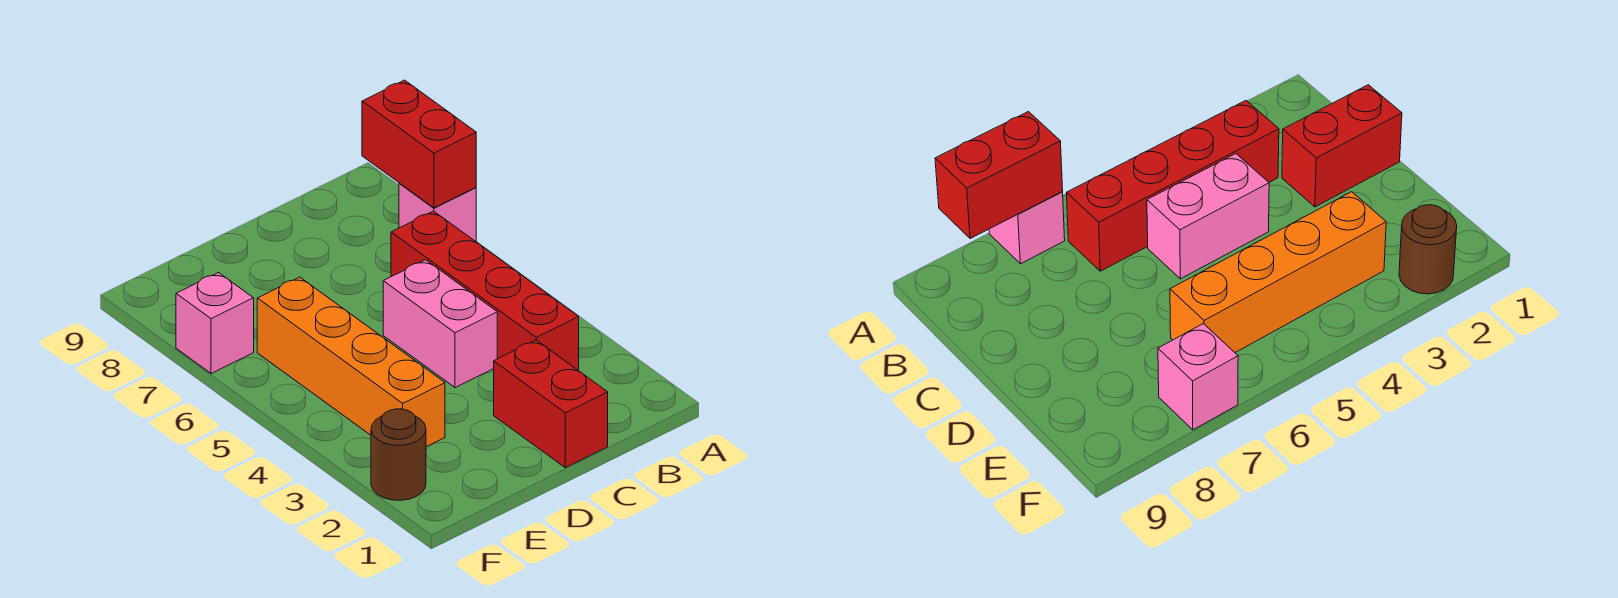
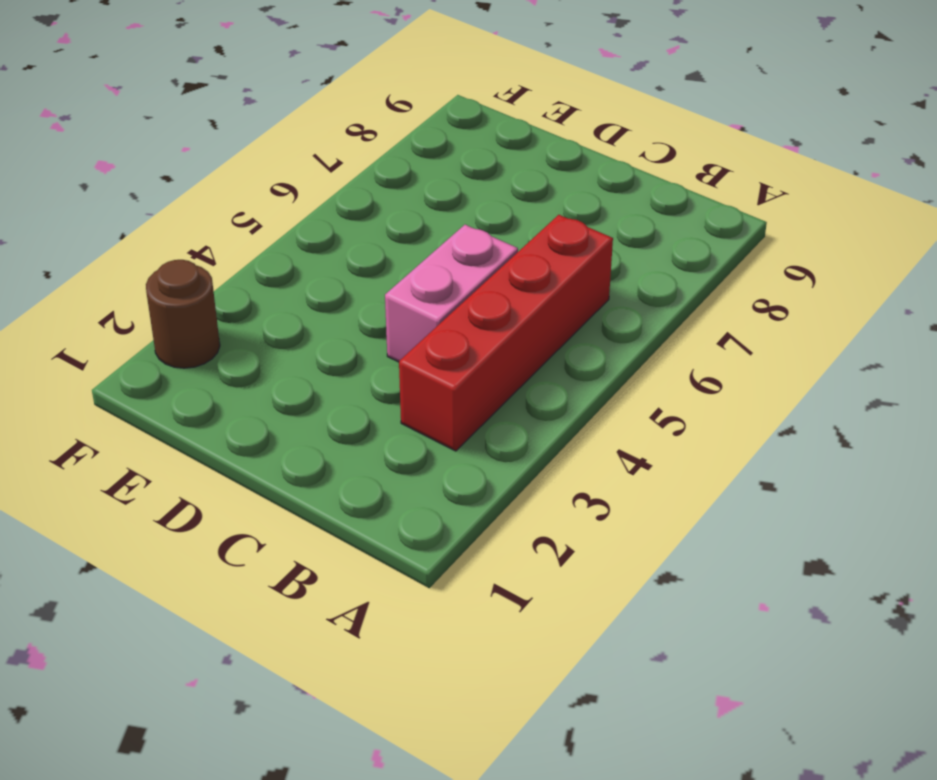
none -> pink brick A7 level 1
none -> red brick C1:C2 level 1

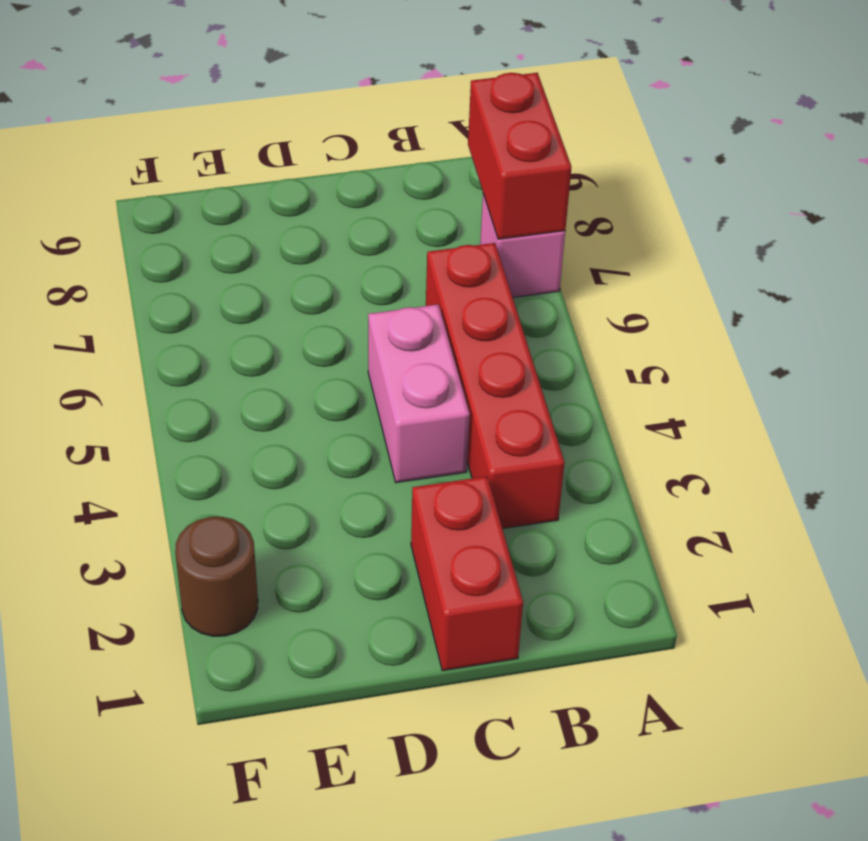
none -> orange brick E3:E6 level 1
none -> pink brick F7 level 1

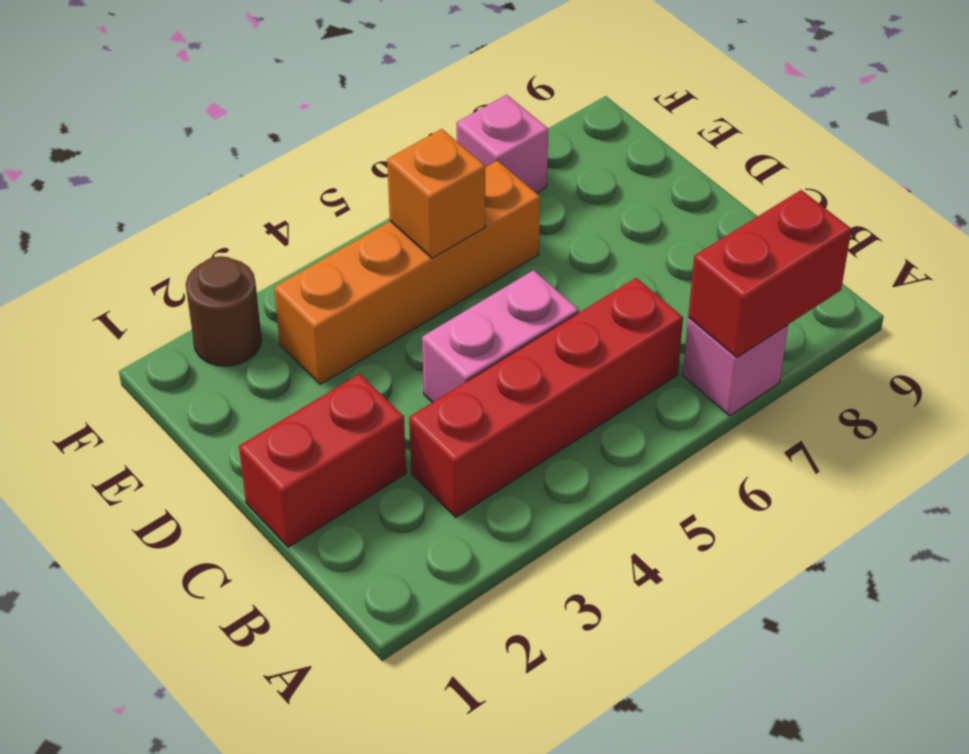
orange brick E5 level 2 -> none

